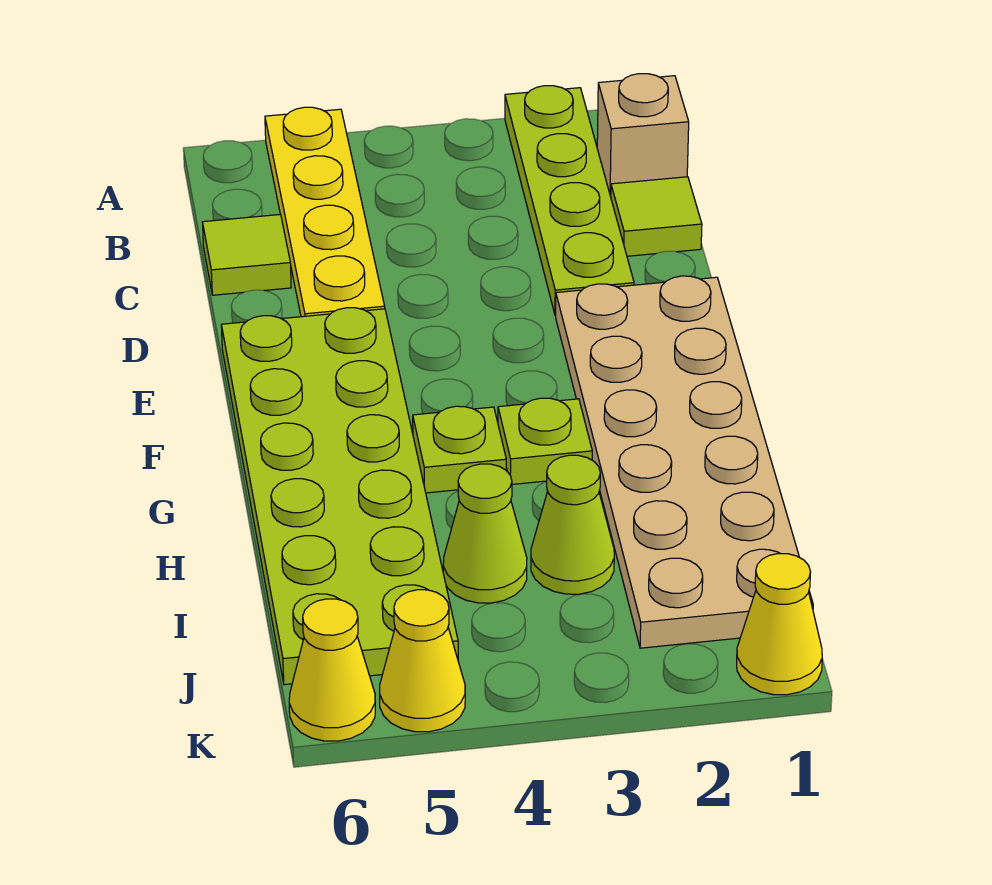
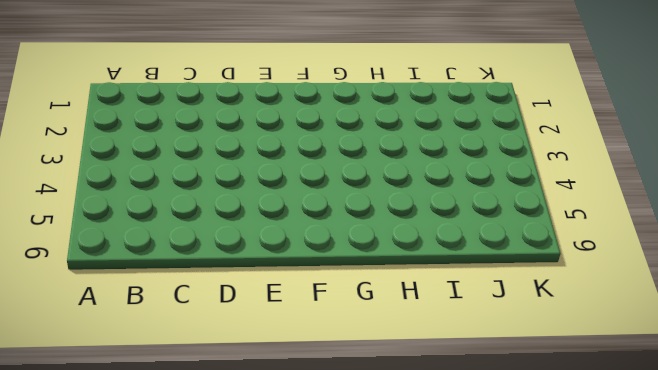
none -> lime plate A2:D2 level 1
none -> yellow plate A5:D5 level 1
none -> tan brick B1 level 1

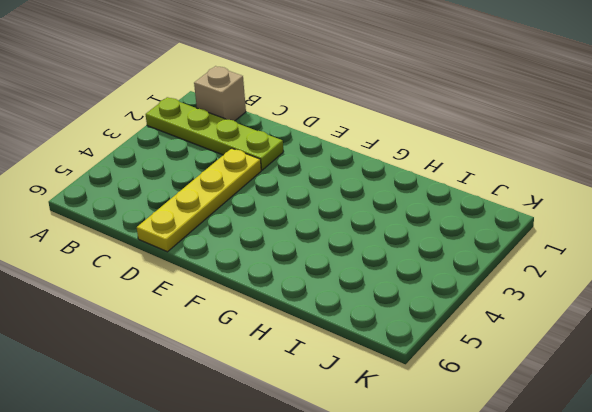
yellow plate D3:D6 level 1 -> yellow plate A5:D5 level 1
none -> lime tile C1 level 1
none -> lime tile C6 level 1
none -> tan plate E1:J2 level 1

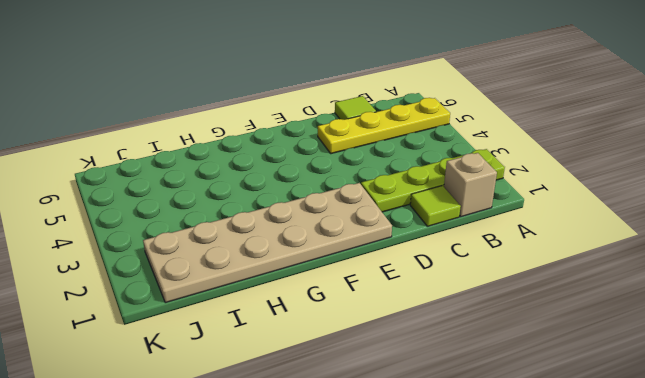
none -> lime plate E5:J6 level 1
none -> lime plate G3 level 1
none -> lime plate G4 level 1

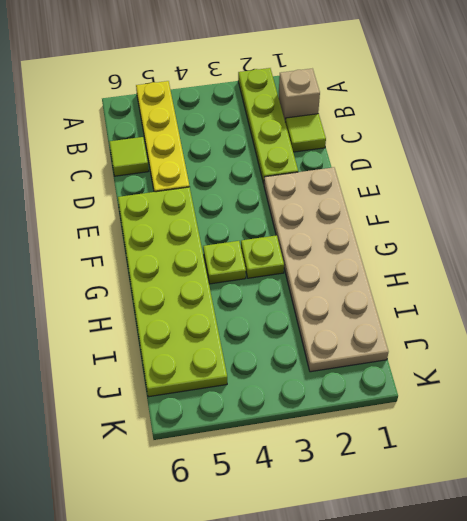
none -> lime cone I3 level 1
none -> lime cone I4 level 1
none -> yellow cone K1 level 1

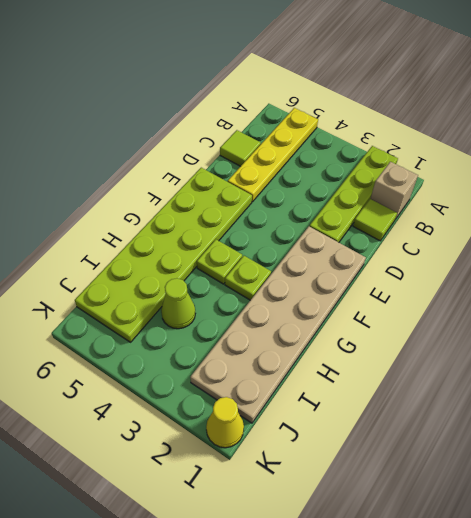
none -> lime cone I3 level 1
none -> yellow cone K5 level 1
none -> yellow cone K6 level 1

